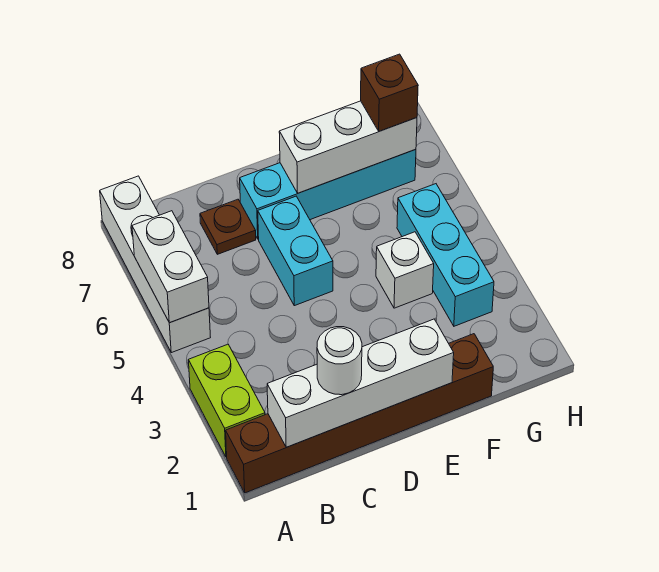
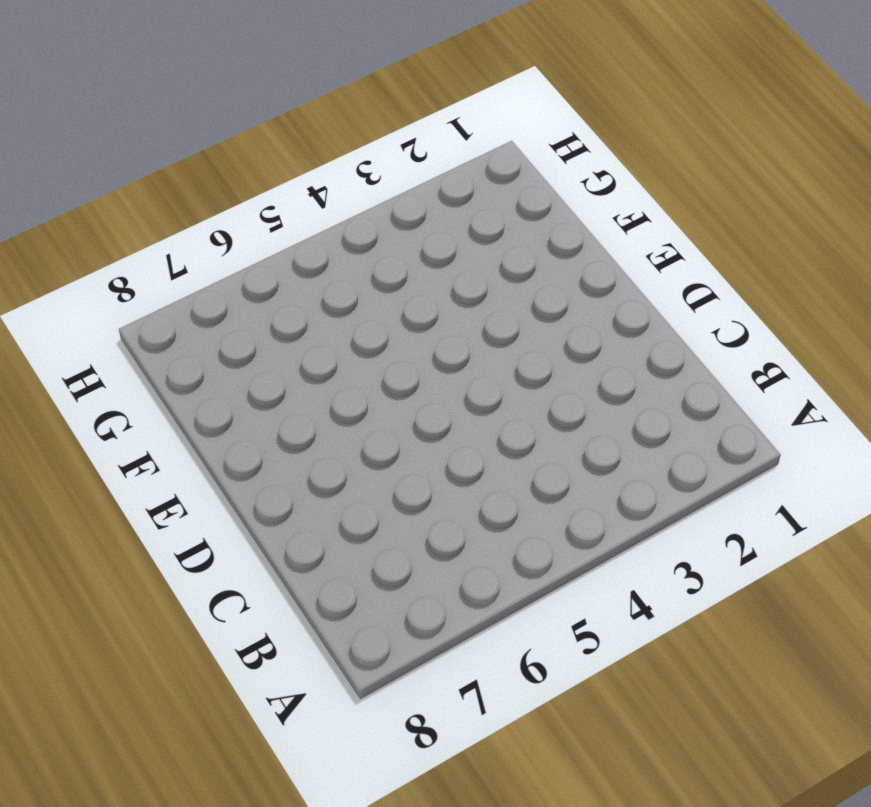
none -> brown brick A1:F1 level 1
none -> lime brick A2:A3 level 1
none -> white brick A5:A8 level 1

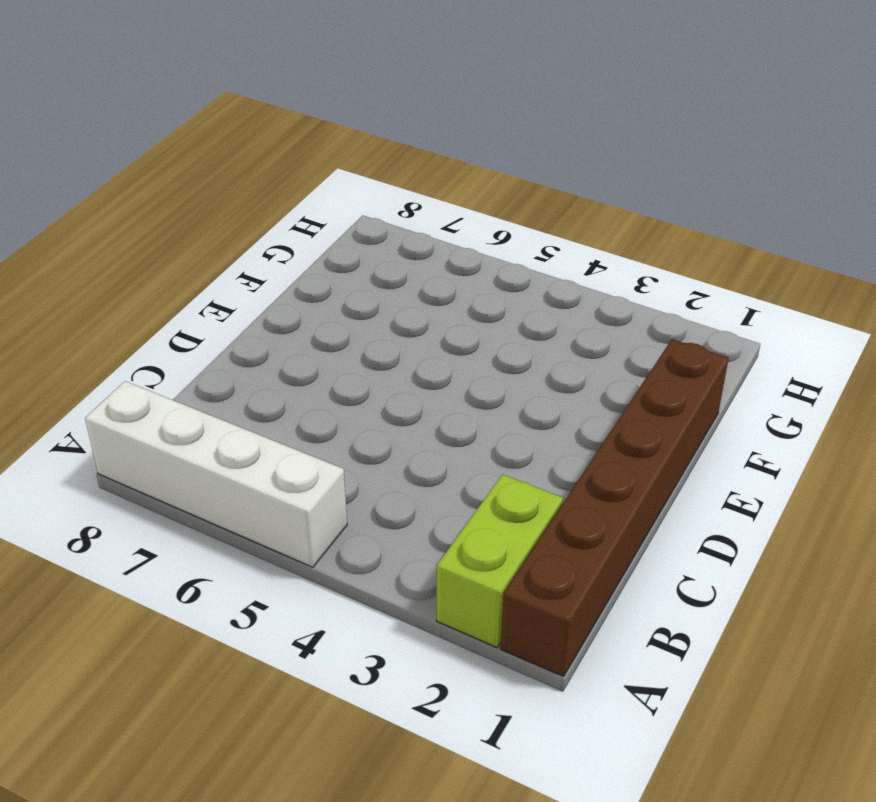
lime brick A2:B2 level 1 -> lime brick A2:A3 level 1
none -> brown plate C7 level 1
none -> cyan brick D5:D6 level 1
none -> cyan brick D7:G7 level 1

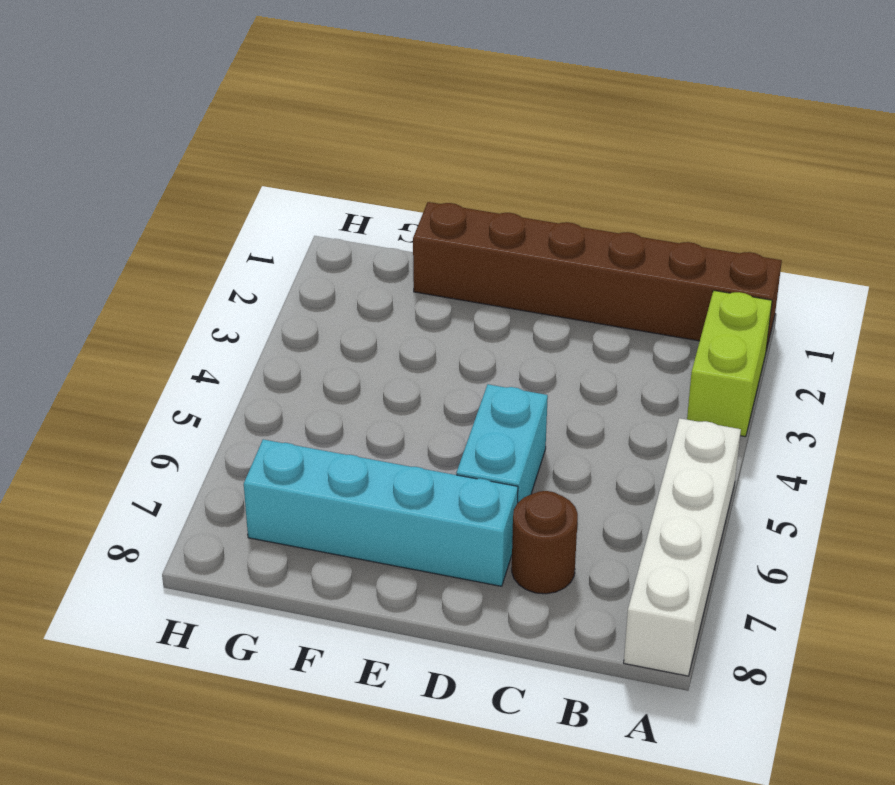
brown round brick C7 level 1 -> brown plate C7 level 1
none -> white brick F4 level 1
none -> cyan brick G3:G5 level 1
none -> white brick A5:A6 level 2

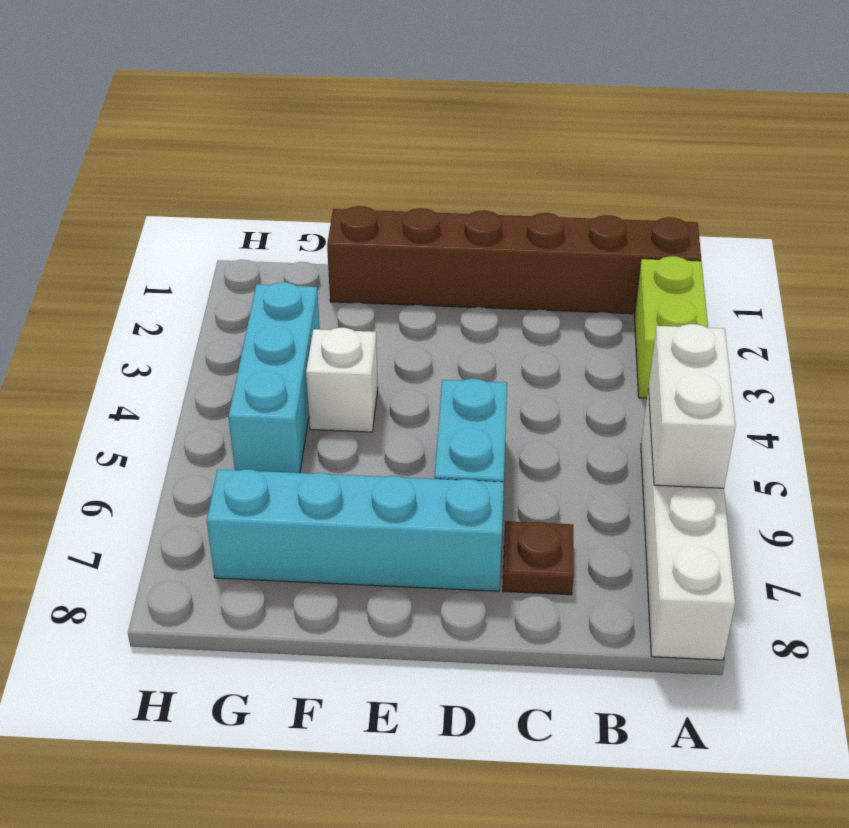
none -> white brick B1:E1 level 2
none -> white brick E7:G7 level 2
none -> white round brick C1 level 3

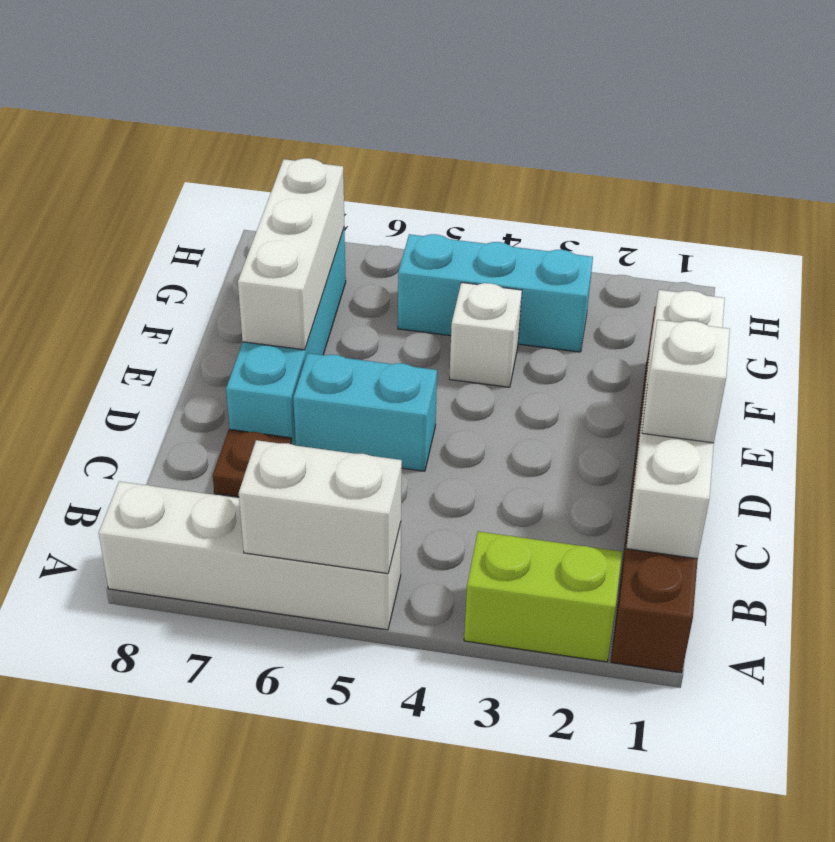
white brick C1 level 3 -> white round brick C1 level 3
none -> brown brick G7 level 3

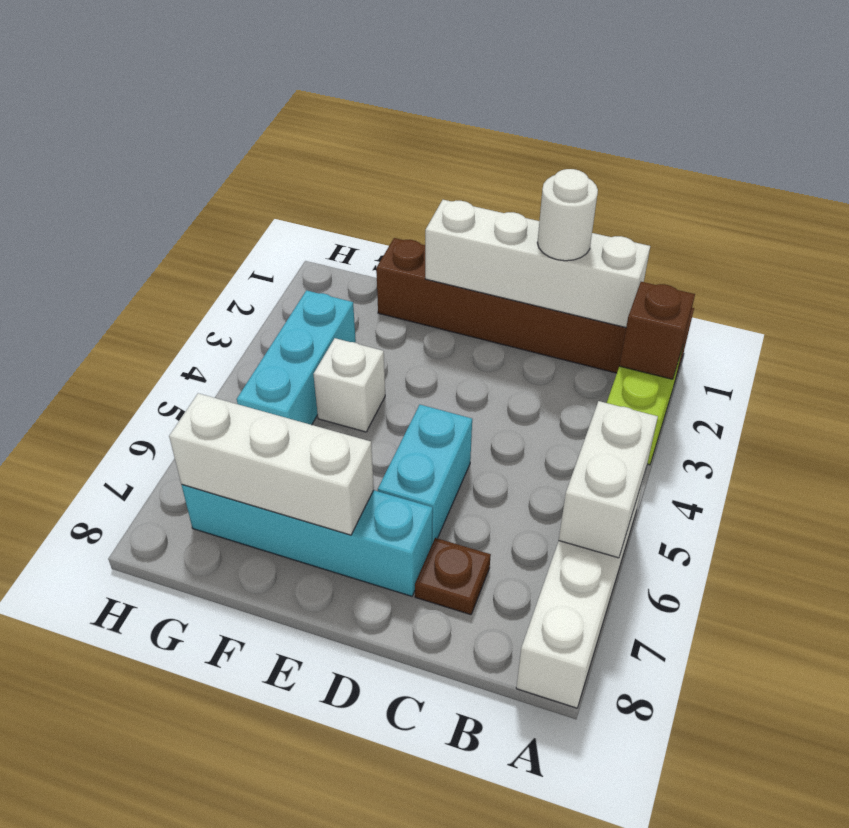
brown brick A2 level 2 -> brown brick G7 level 3

